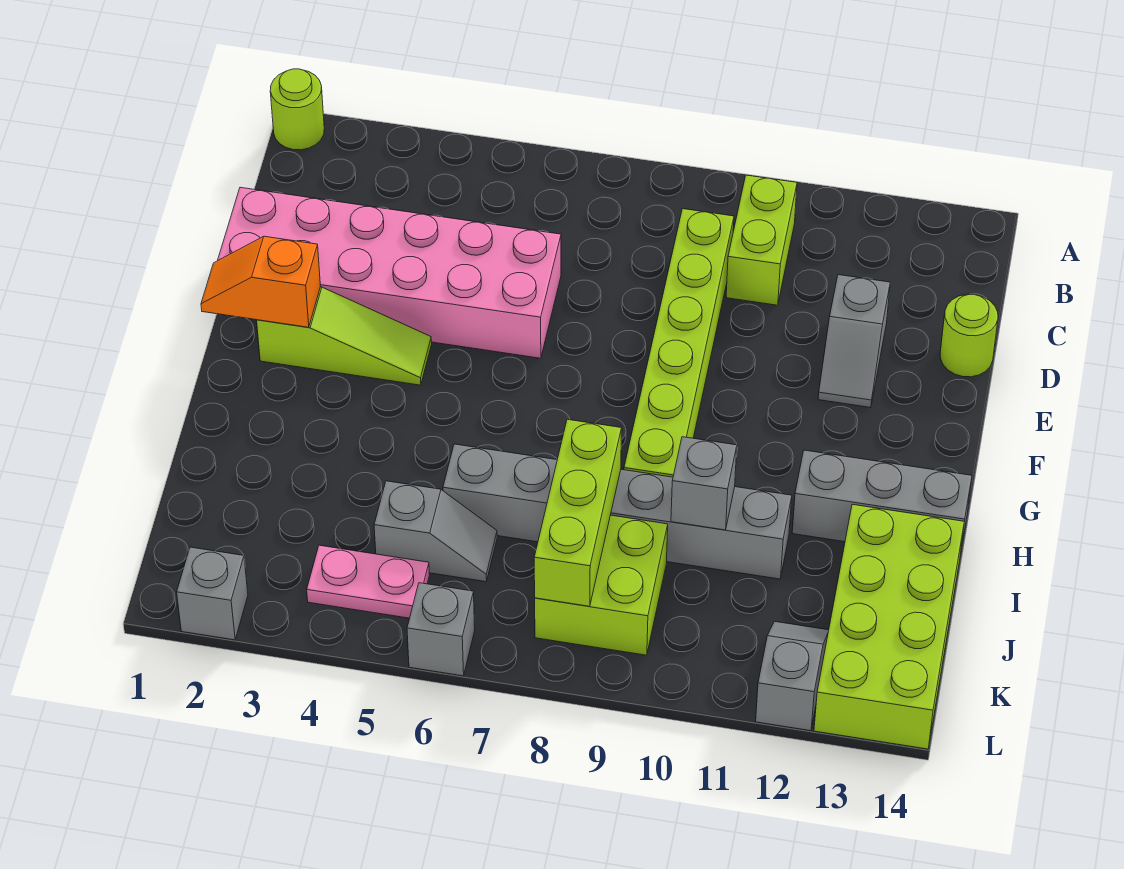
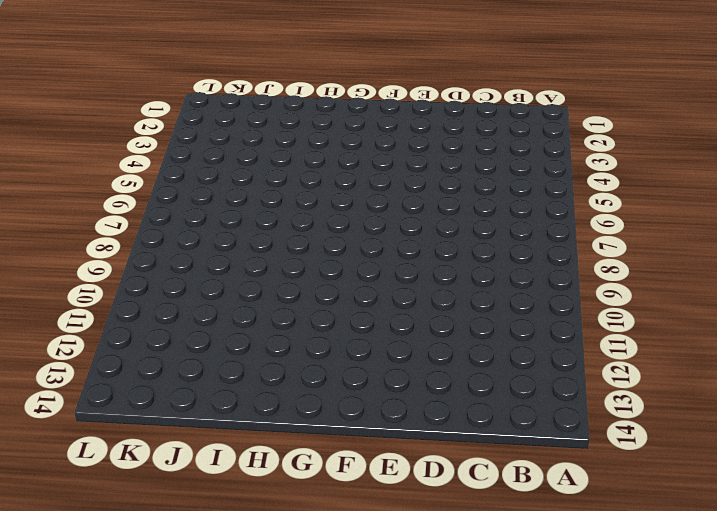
none -> lime round brick A1 level 1
none -> lime brick B10:C10 level 1
none -> lime brick C9:H9 level 1

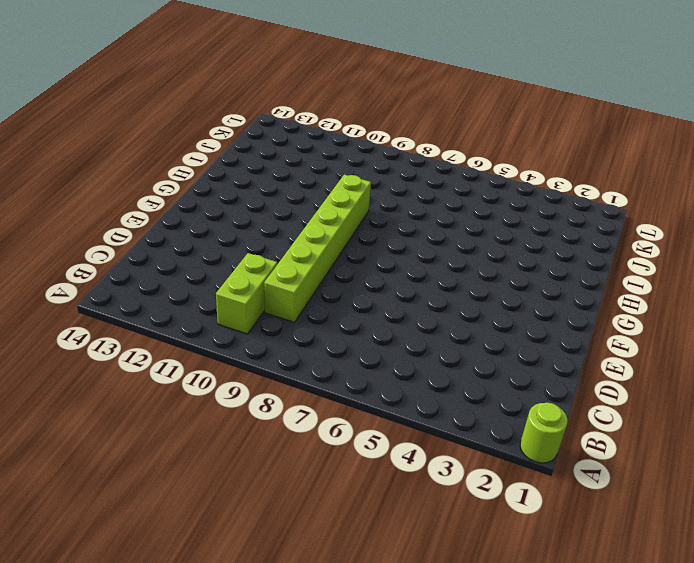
none -> pink brick D1:E6 level 1
none -> grey slope D12:E12 level 1 top D
none -> lime round brick D14 level 1

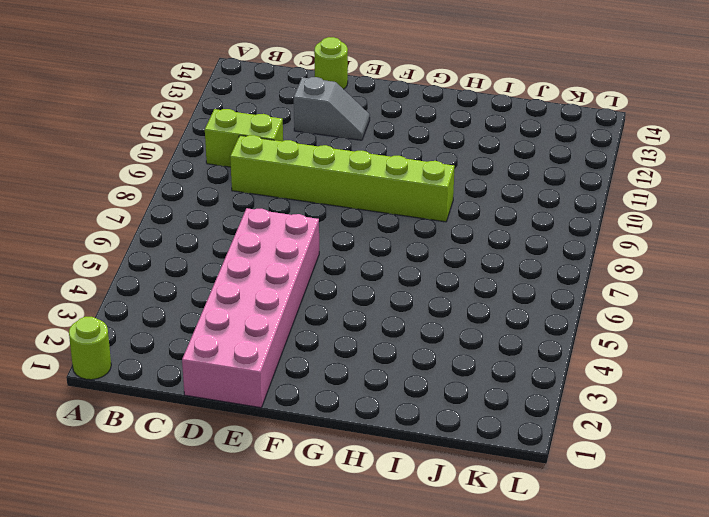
none -> lime slope F2:F4 level 1 top 2
none -> grey brick H12:H14 level 1
none -> grey brick I6:I11 level 1

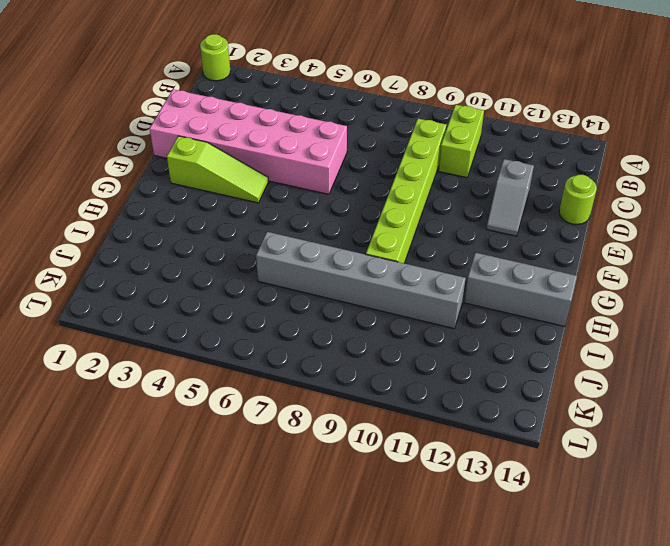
none -> lime brick I13:L14 level 1
none -> grey slope J5:J6 level 1 top 5
none -> lime brick J8:K9 level 1

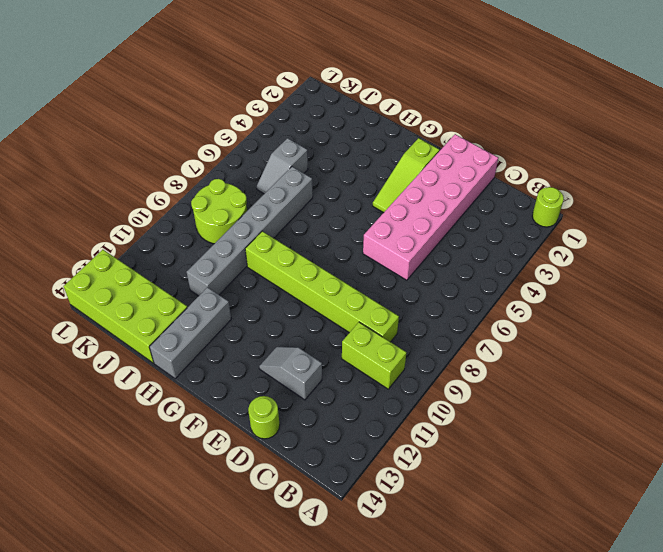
lime round brick J8:K9 level 1 -> lime brick J8:K9 level 1
none -> pink plate K4:K5 level 1
none -> grey slope K12:L12 level 1 top L
none -> grey brick L2 level 1

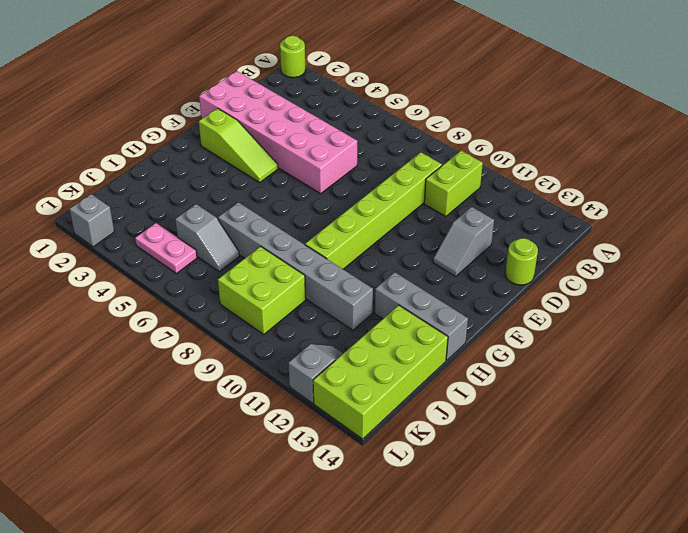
none -> grey brick L6 level 1
none -> orange slope F1:F2 level 2 top 2
none -> lime brick I8:K8 level 2

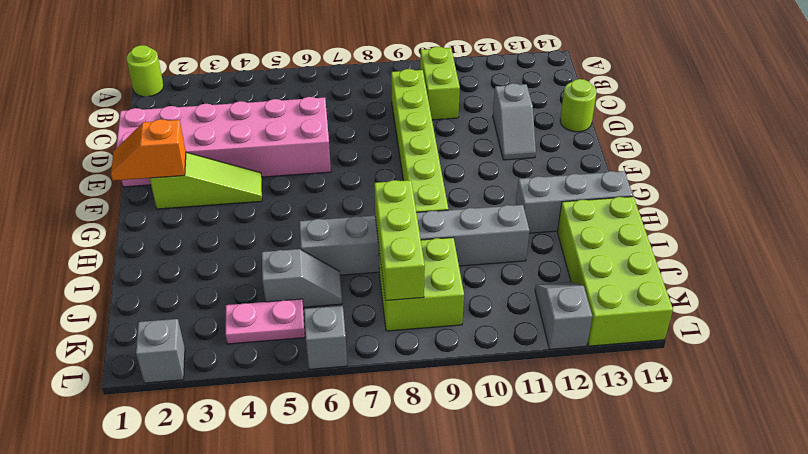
none -> grey brick I10 level 2

